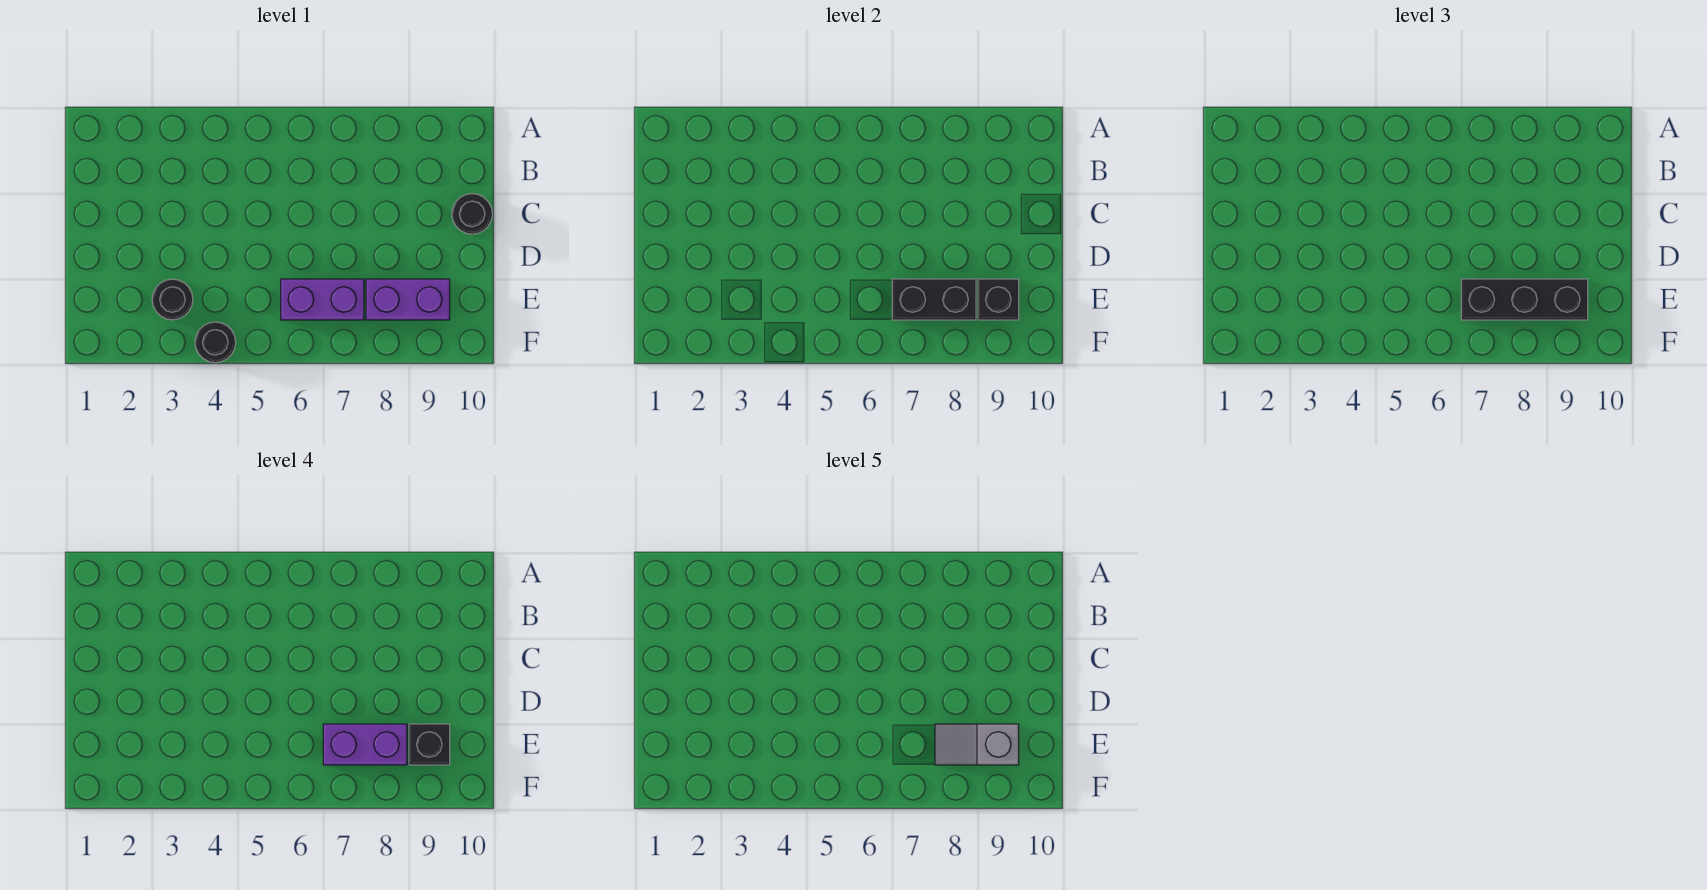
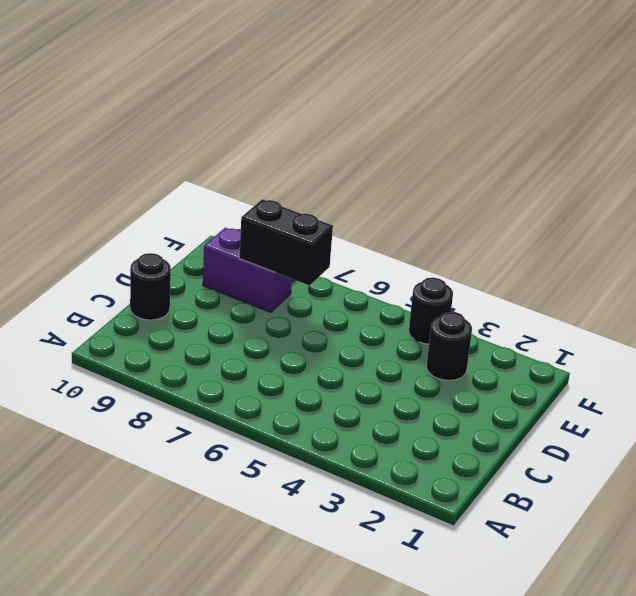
none -> purple brick E6:E7 level 1
none -> black brick E9 level 2

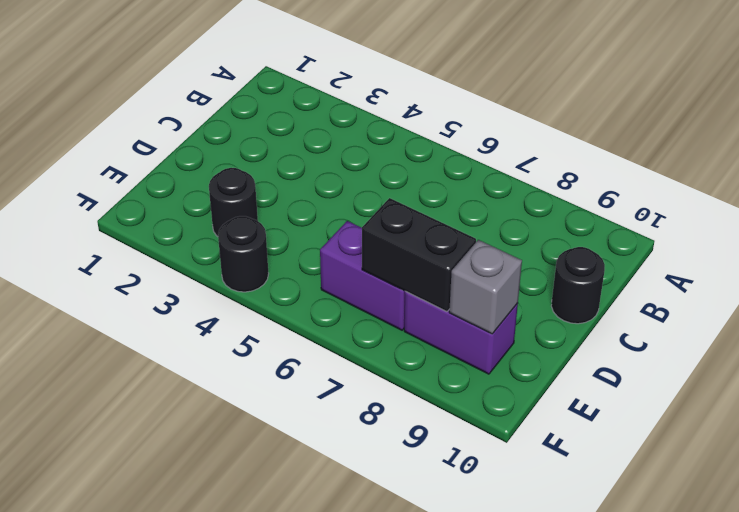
grey brick E9 level 2 -> black brick E9 level 2
none -> black brick E7:E9 level 3
none -> purple brick E7:E8 level 4

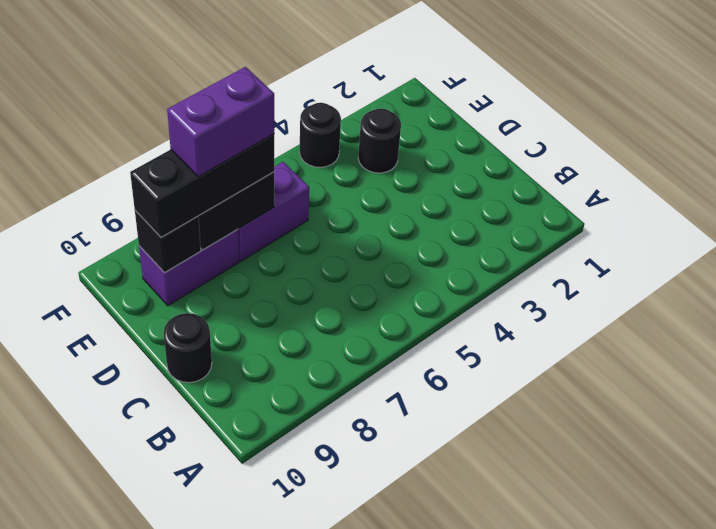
none -> black brick E9 level 4
none -> grey slope E8:E9 level 5 top 9

